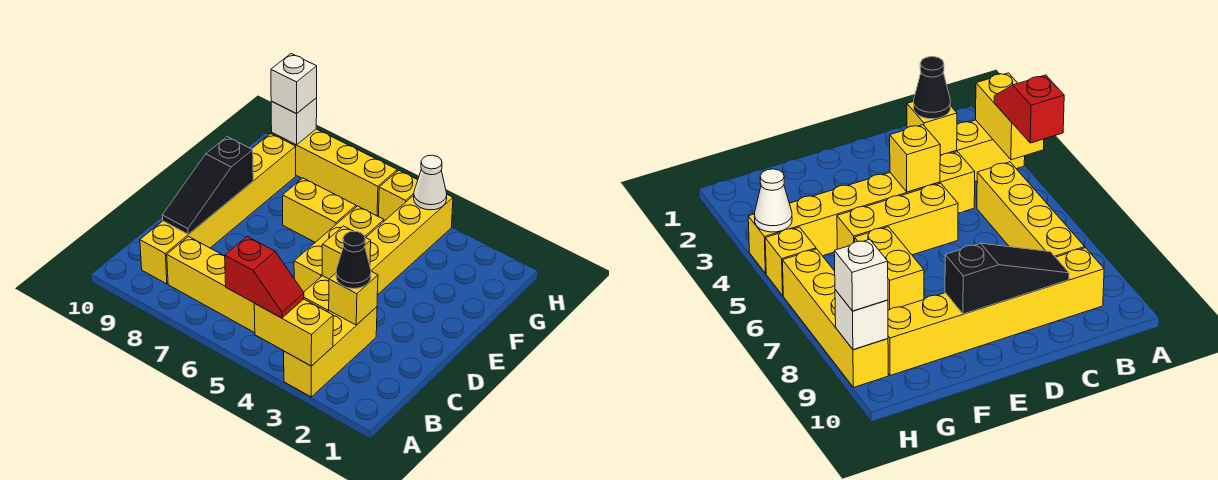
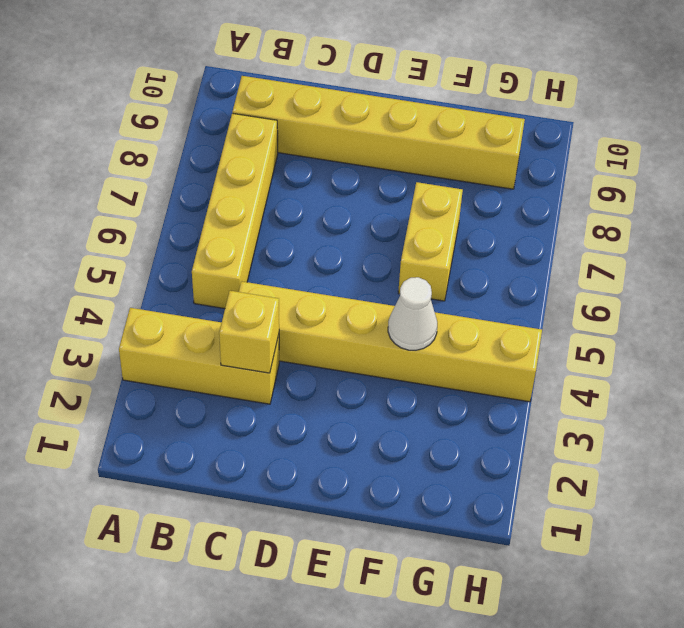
white cone F4 level 2 -> white cone H4 level 2
none -> yellow brick D5:F5 level 1
none -> yellow brick H5 level 1
none -> yellow brick H6:H9 level 1

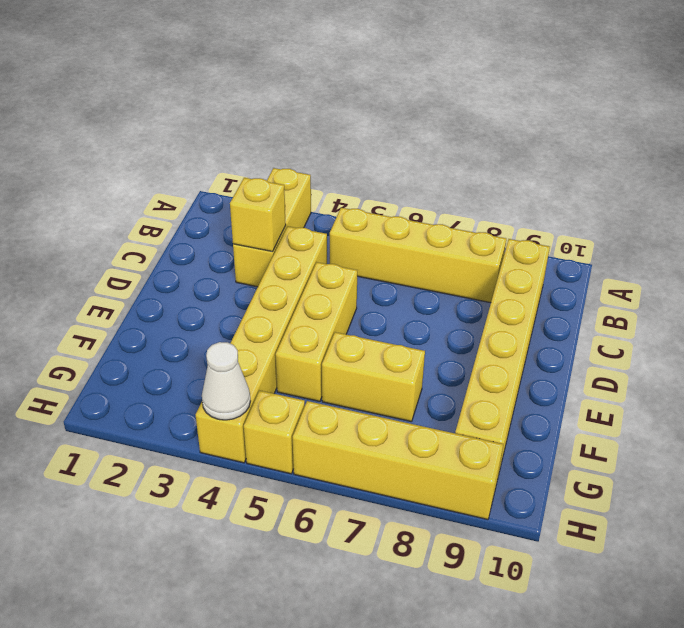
none -> yellow brick A3:A4 level 2
none -> black slope C9:E9 level 2 top E
none -> yellow brick D4 level 2

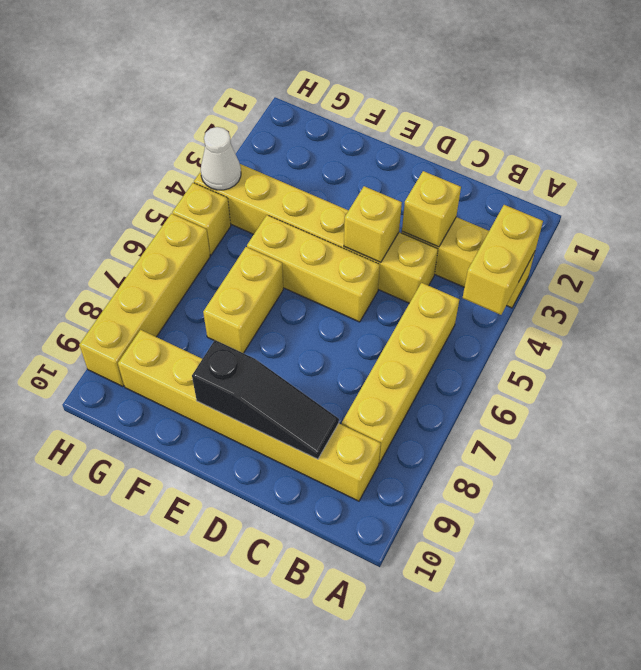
none -> white brick H9 level 2
none -> red slope A4:A5 level 3 top 5
none -> black cone C3 level 3

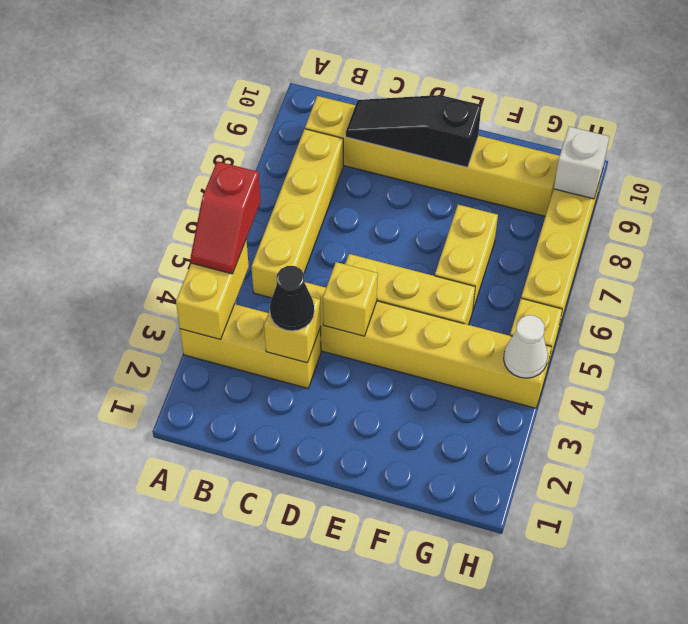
none -> white brick H9 level 3

